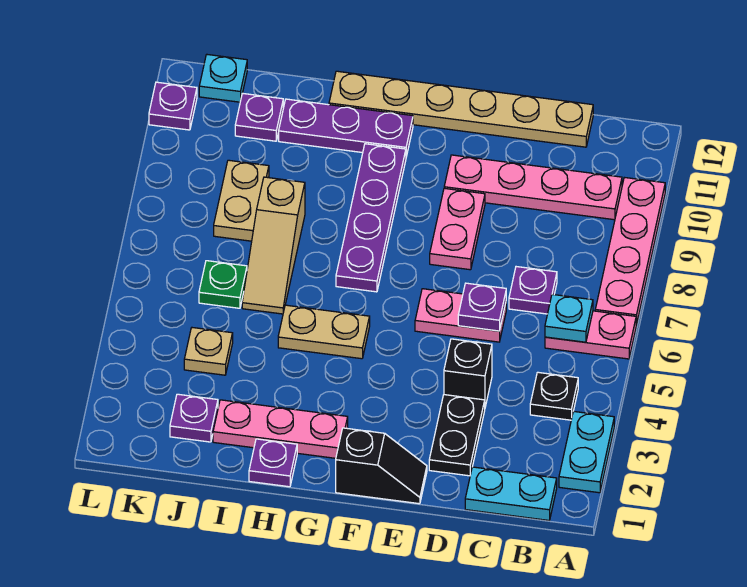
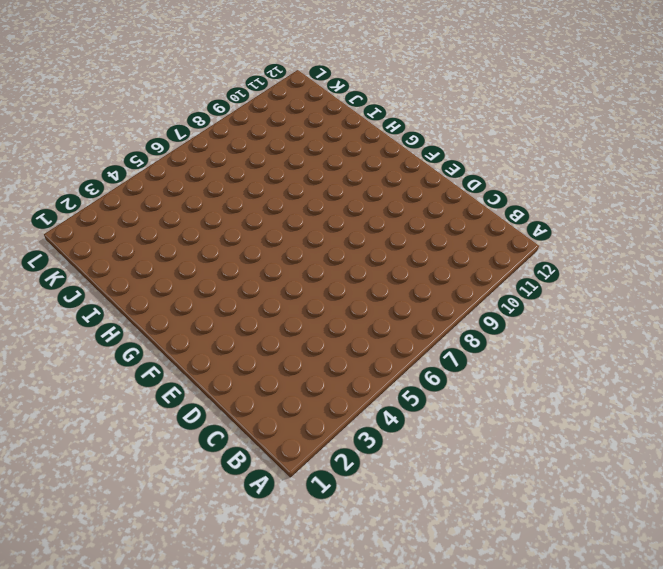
none -> cyan plate A2:A3 level 1
none -> pink plate A6:B6 level 1
none -> pink plate A7:A10 level 1

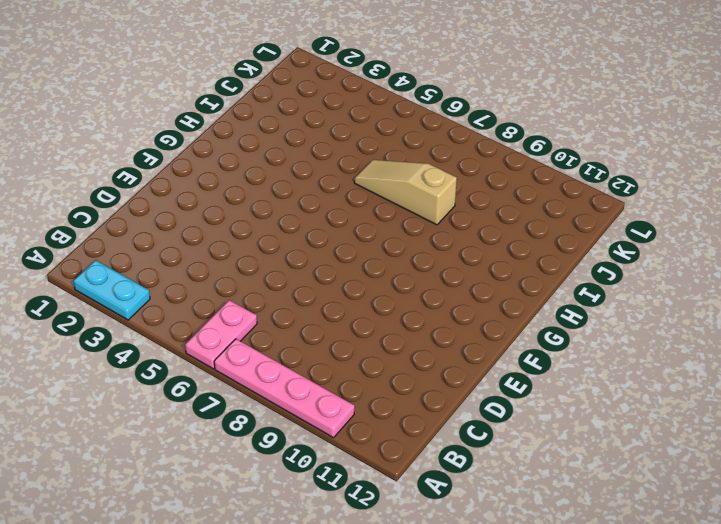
none -> cyan plate B1:C1 level 1
none -> black plate B4 level 1
none -> pink plate B10:E10 level 1

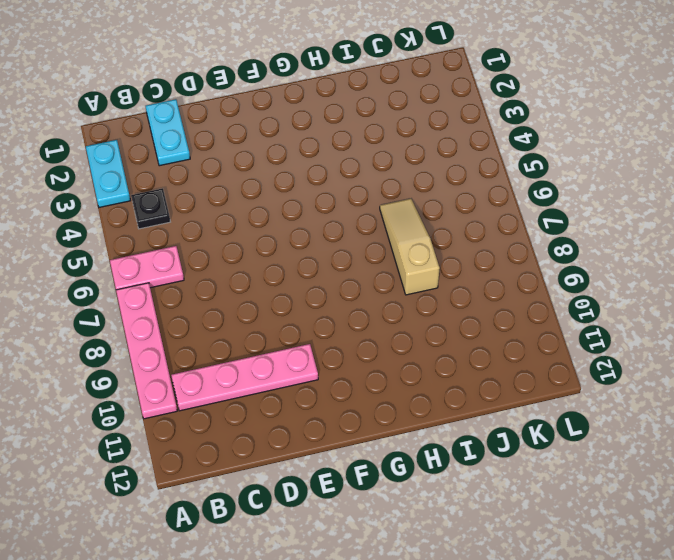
cyan plate C1:C2 level 1 -> cyan plate B1:C1 level 1
none -> purple plate C7 level 1
none -> tan plate C12:H12 level 1
none -> black plate D2:D3 level 1

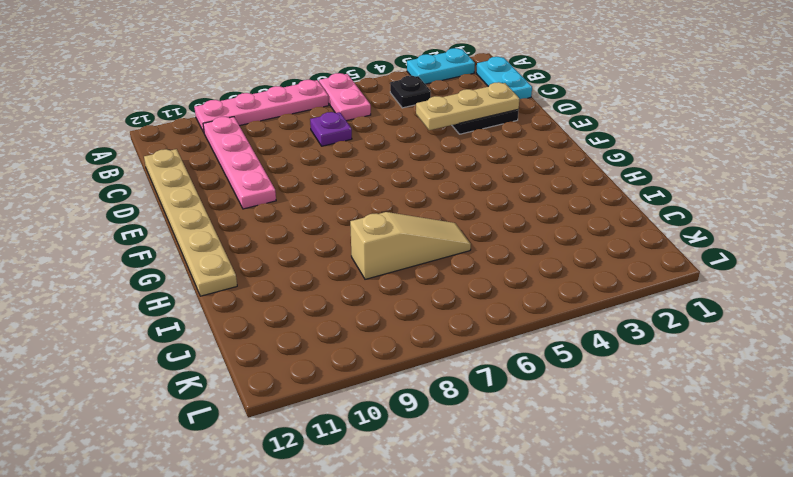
tan plate D2:D4 level 2 -> none
none -> black brick D4 level 1
none -> pink plate D6:E6 level 1
none -> black slope E1:F1 level 1 top F

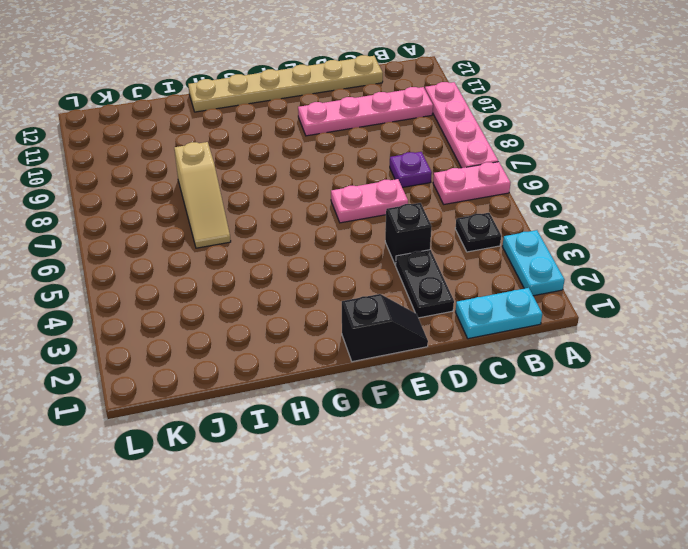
none -> pink plate E8:E9 level 1
none -> pink plate G2:I2 level 1
none -> tan plate G5:H5 level 1

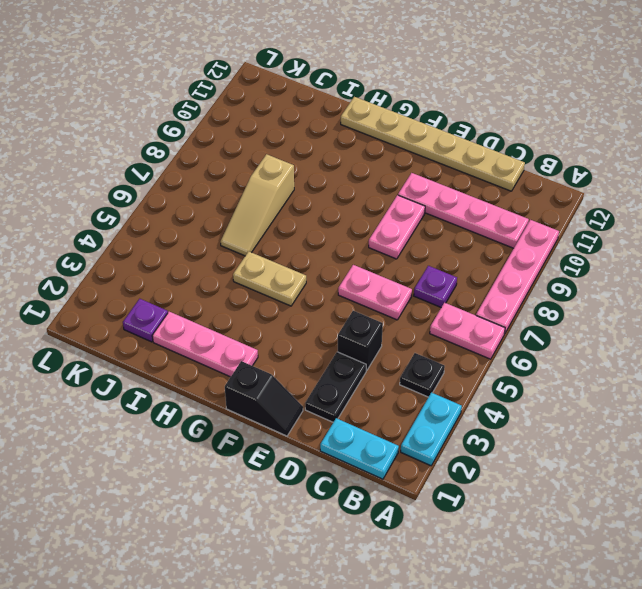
none -> purple plate G7:G10 level 1
none -> purple plate G11:I11 level 1
none -> purple plate H1 level 1

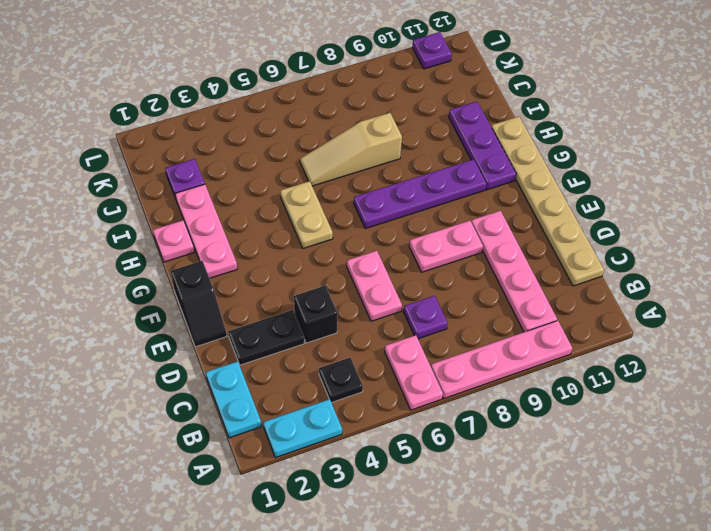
pink plate H1 level 1 -> purple plate H1 level 1
none -> tan plate J4 level 1
none -> green plate J6 level 1
none -> tan plate J8:J9 level 1

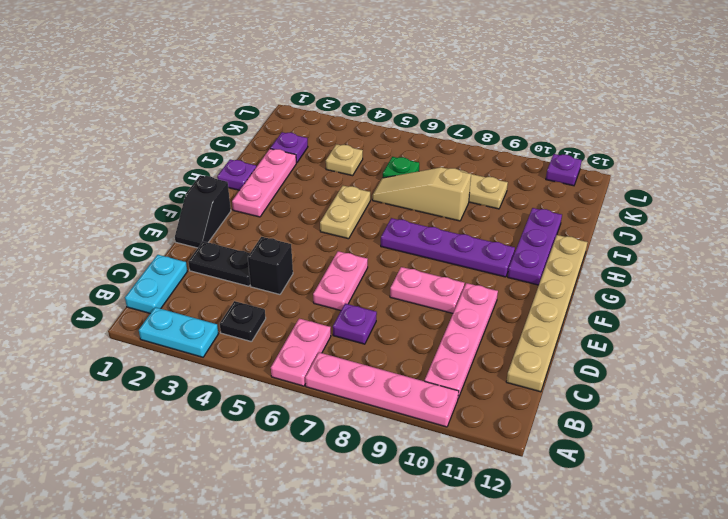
none -> purple plate J11 level 1
none -> cyan plate K12 level 1
none -> cyan plate B6 level 2

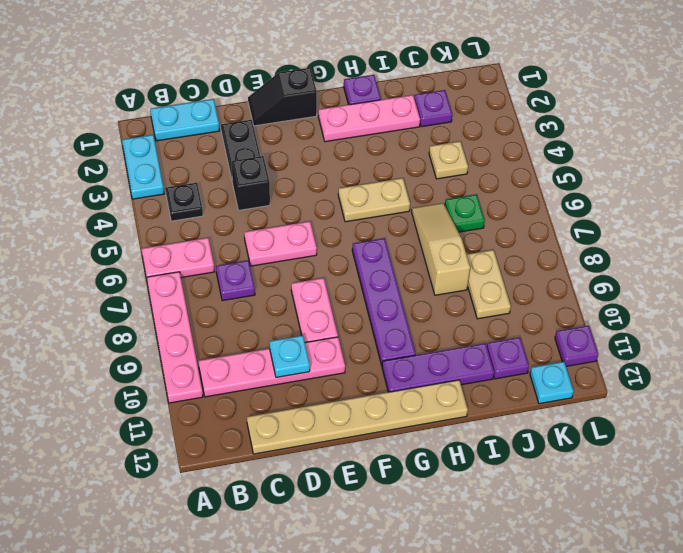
cyan plate D10 level 2 -> cyan plate B6 level 2
none -> purple plate D6 level 2

